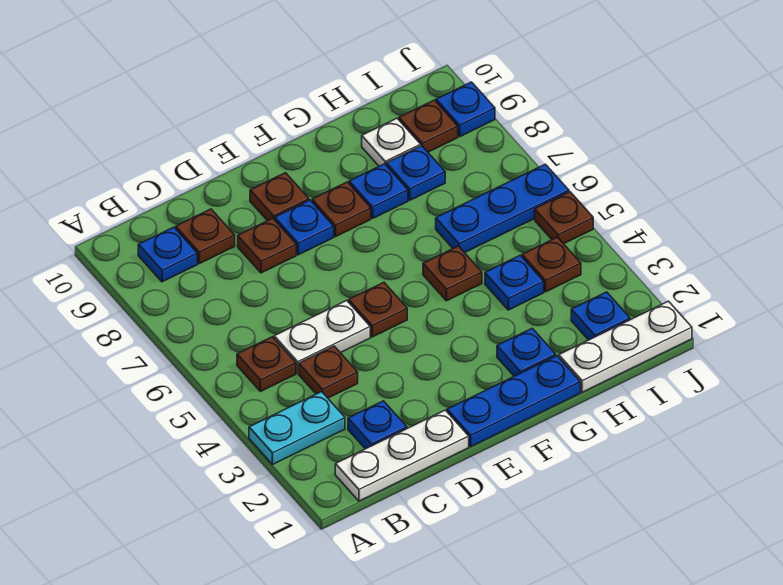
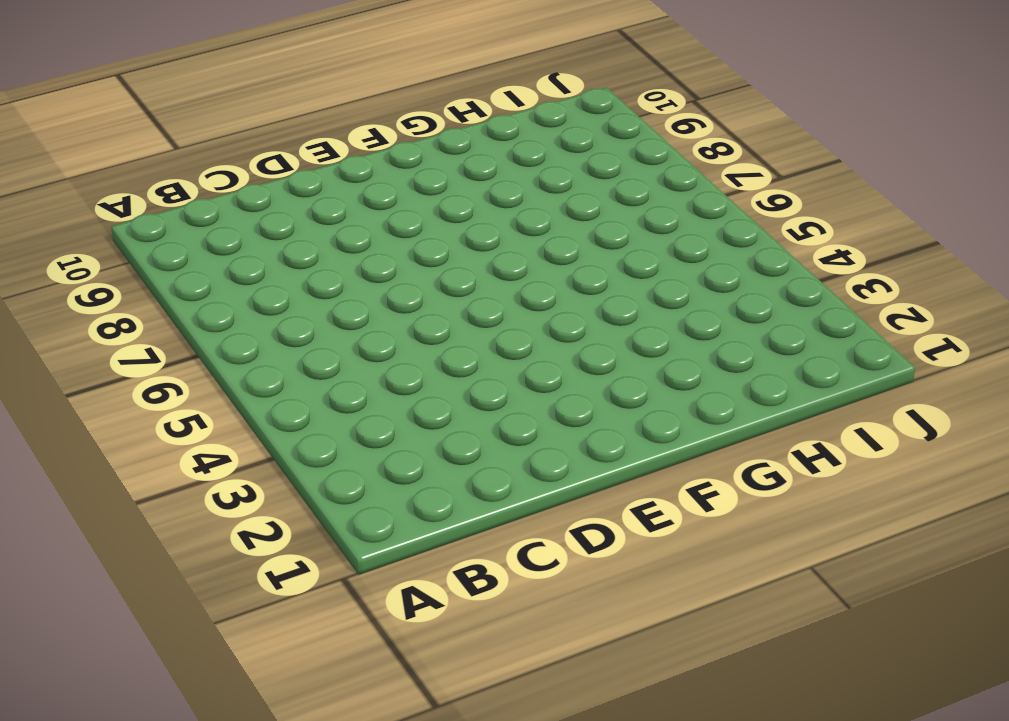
none -> cyan plate A3:B3 level 1
none -> white plate B1:D1 level 1
none -> brown plate B5 level 1

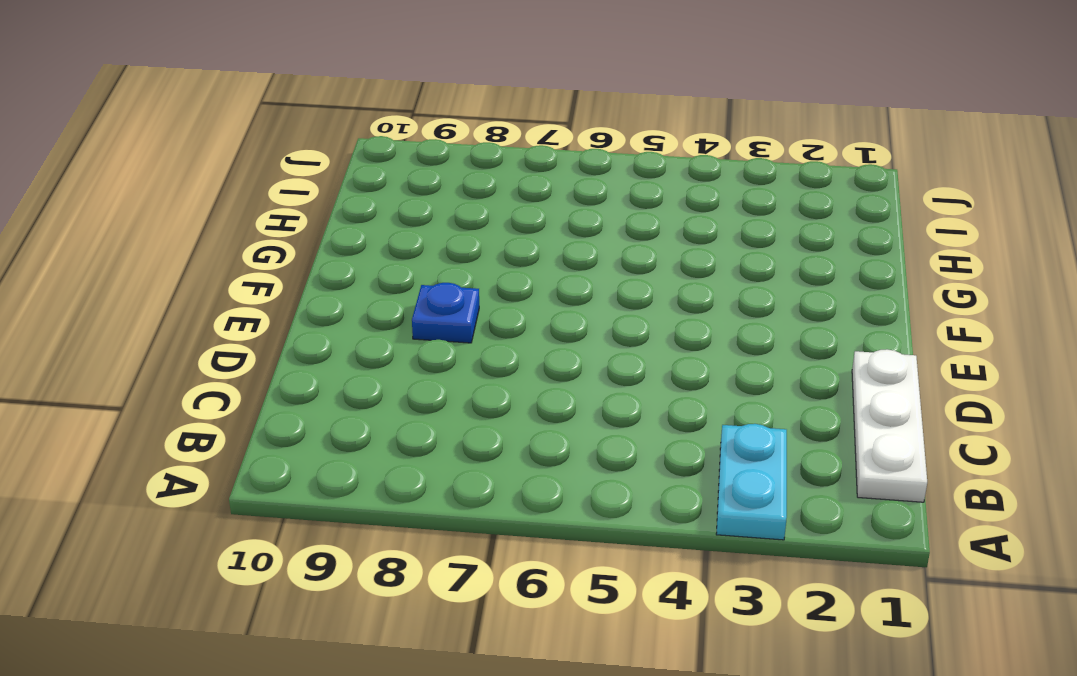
none -> brown plate B5 level 1
none -> blue plate B9 level 1
none -> blue plate C2 level 1

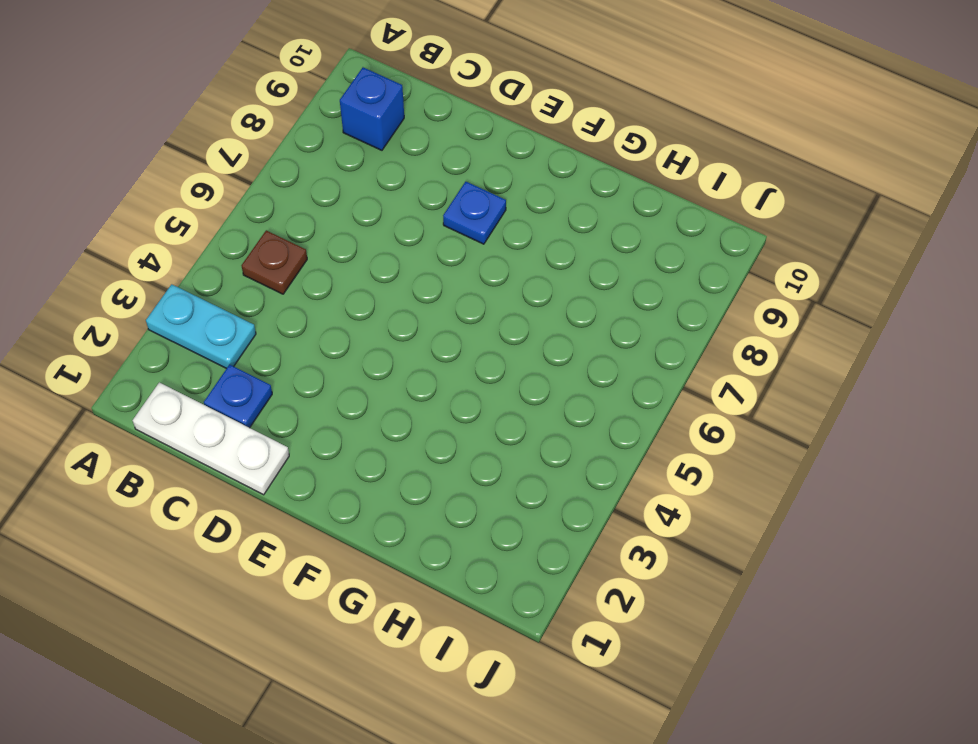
blue brick B9 level 1 -> blue plate B9 level 1
none -> brown plate C4 level 1
none -> white plate C5:D5 level 1
none -> brown plate C9 level 1

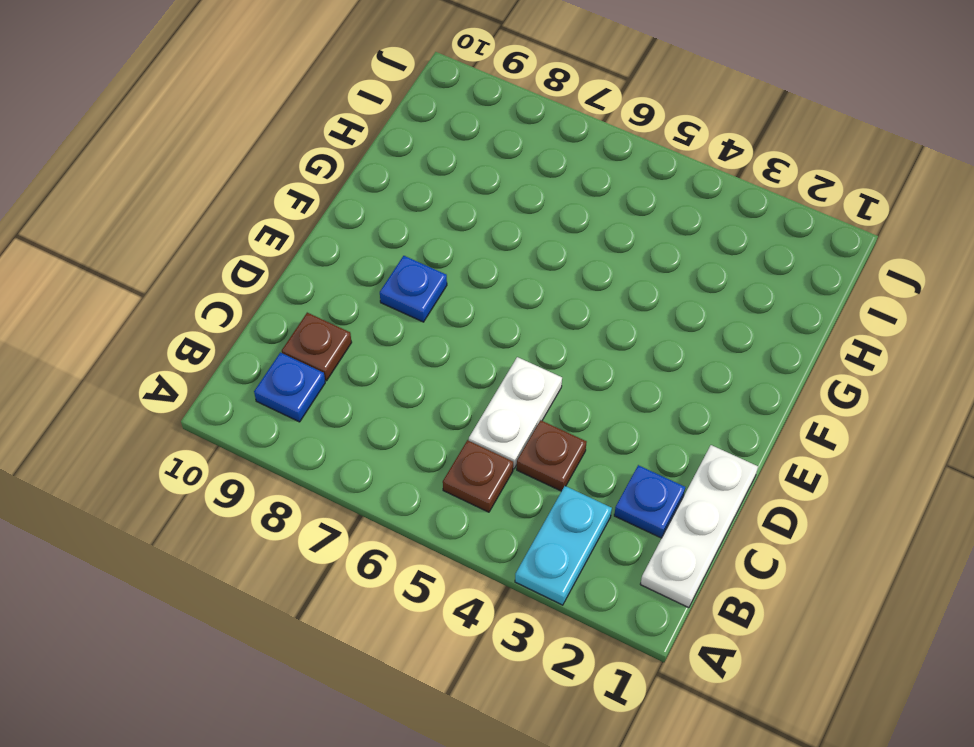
none -> brown plate D8 level 1
none -> blue plate E1:G1 level 1
none -> brown plate E5 level 1

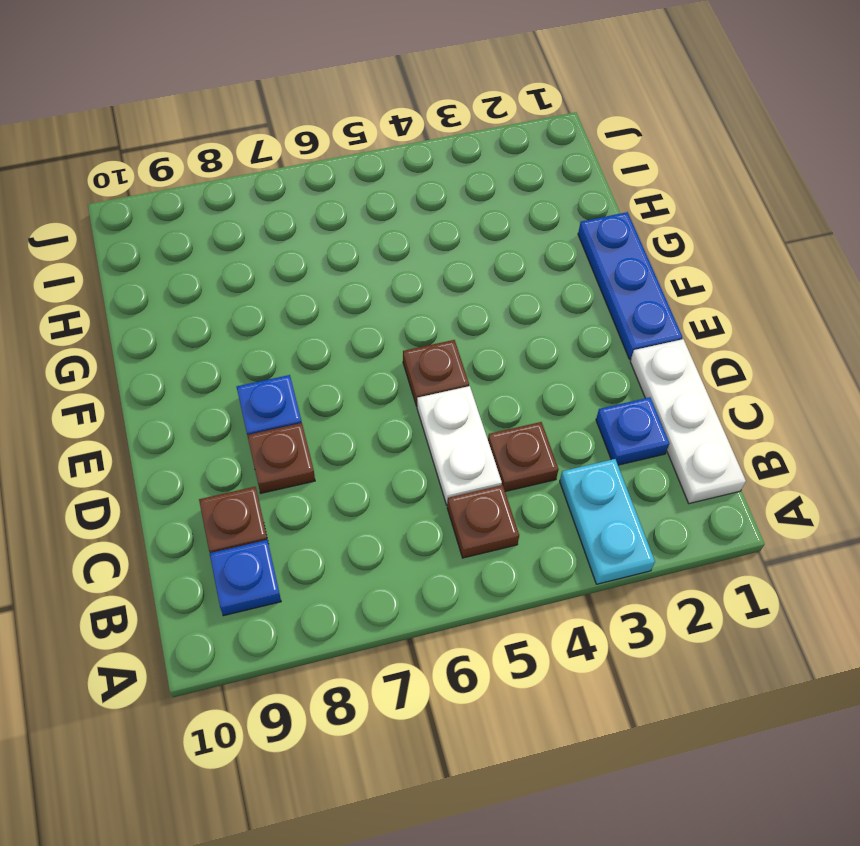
none -> brown plate E9 level 1
none -> brown plate F8 level 1
none -> blue plate G2 level 1

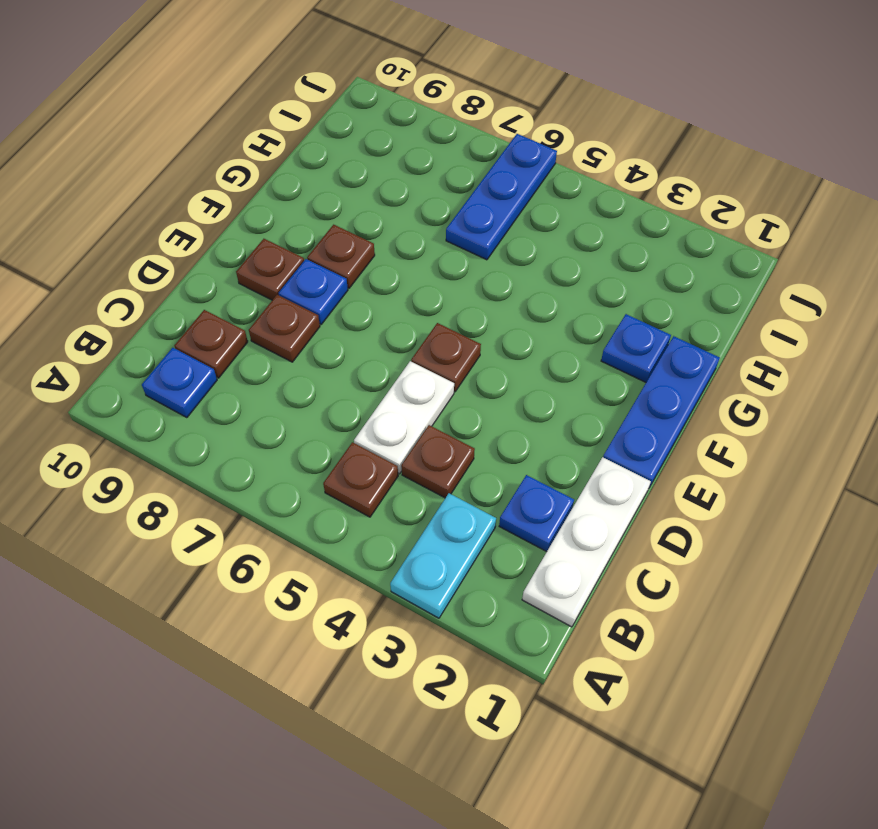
none -> brown plate G5 level 1
none -> blue plate G8 level 1
none -> white plate H1:J1 level 1

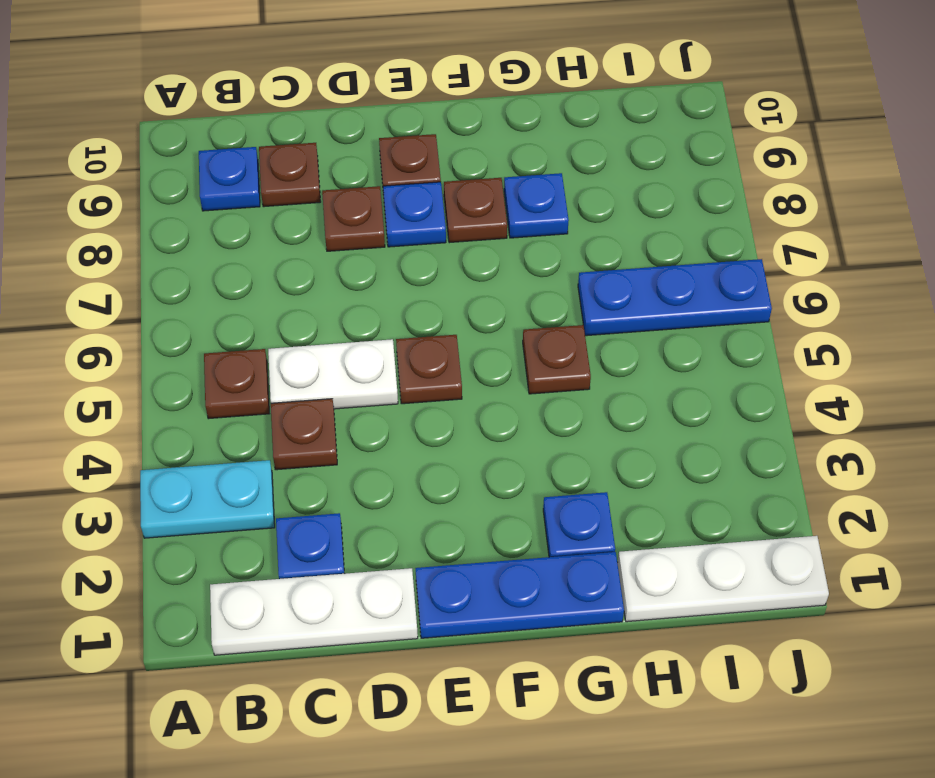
none -> blue plate H4 level 1
none -> blue plate H8 level 1
none -> white plate H9 level 1

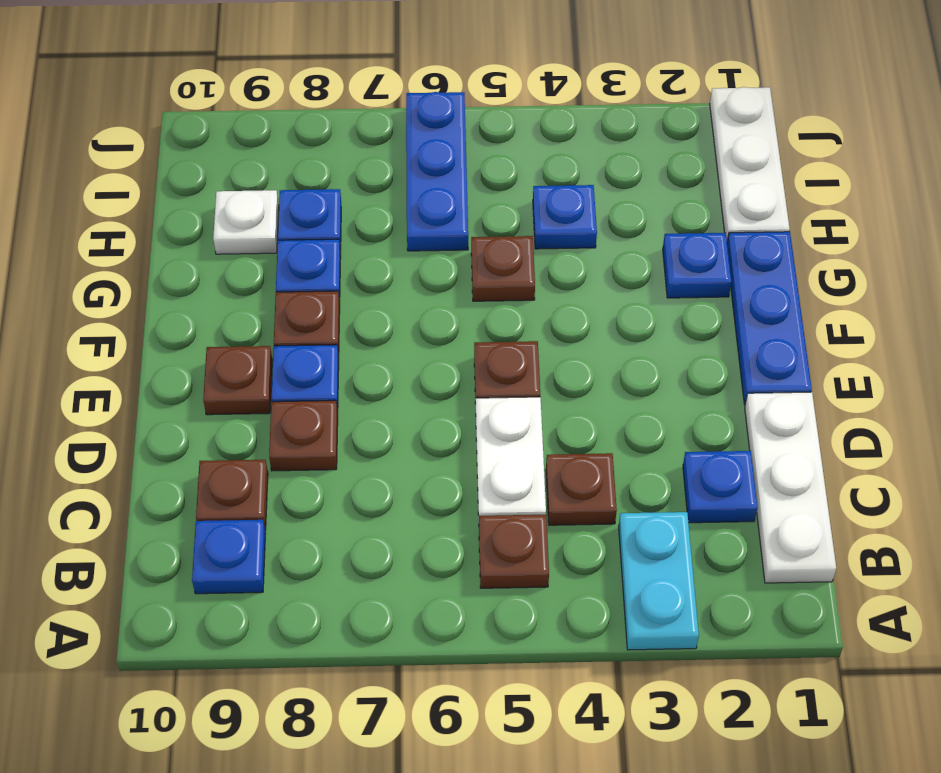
none -> blue plate I2 level 1
none -> brown plate I4 level 1
none -> brown plate I9 level 1

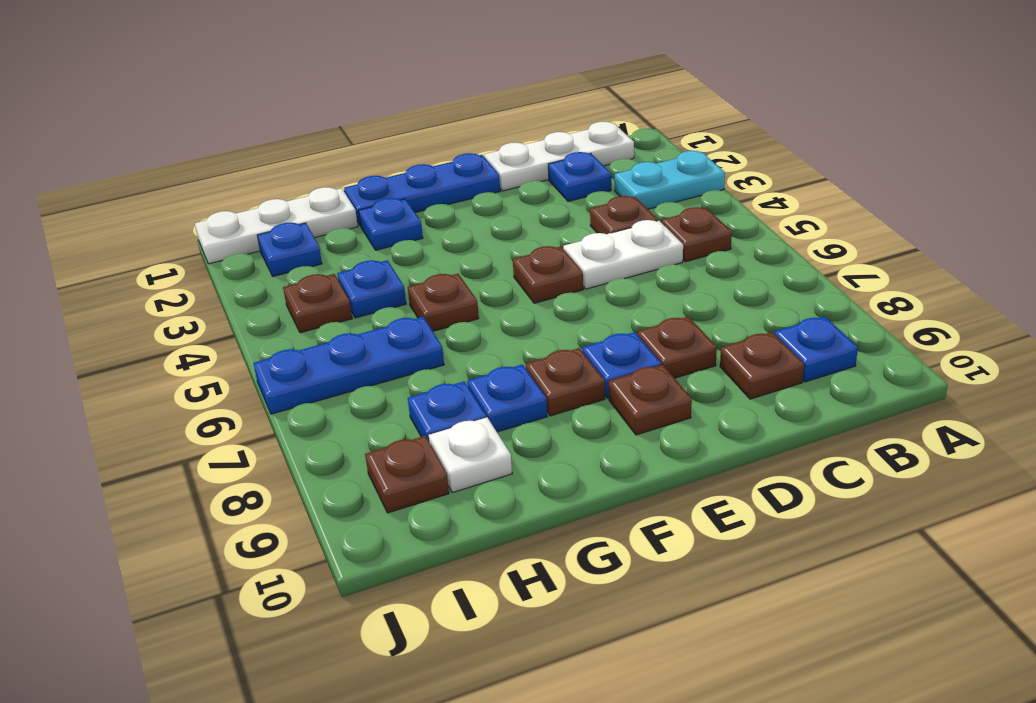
none -> brown plate J5 level 1
none -> blue plate J9 level 1

